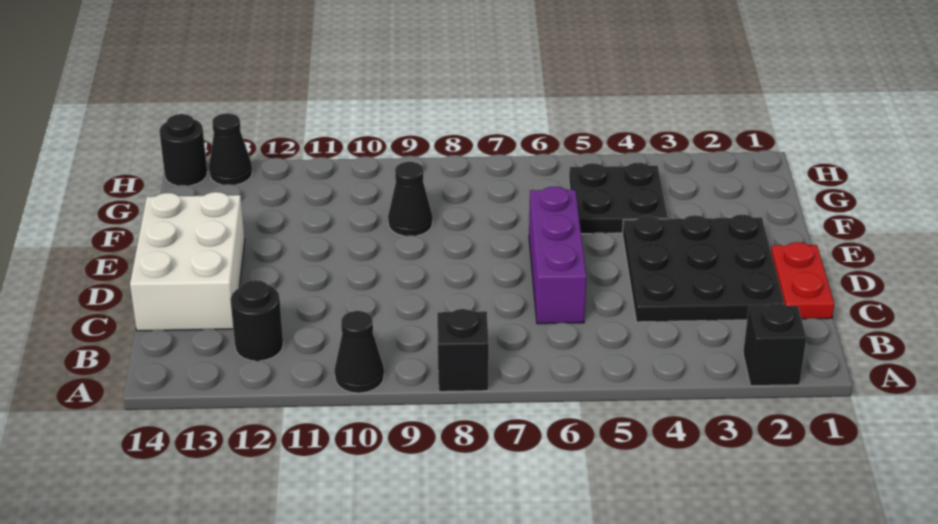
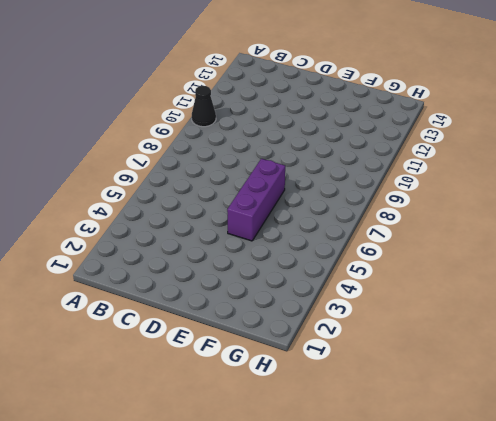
purple brick E5:E7 level 1 -> purple brick C6:E6 level 1
none -> black brick A2 level 1
none -> black brick A8 level 1
none -> black round brick B12 level 1

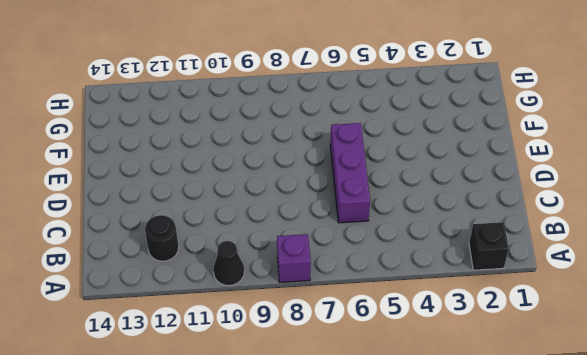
purple brick A8 level 1 -> black brick A8 level 1
none -> red plate C1:D1 level 1
none -> black plate C2:E4 level 1
none -> white brick C13:E14 level 1

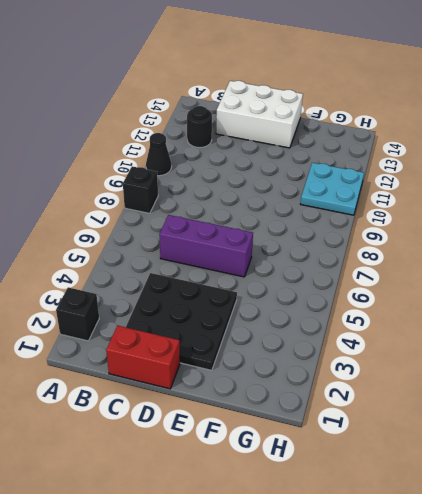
red brick C1:D1 level 1 -> red plate C1:D1 level 1
cyan plate G10:H11 level 1 -> none
none -> black plate F4:G5 level 1
none -> black cone F9 level 1
none -> black cone H13 level 1

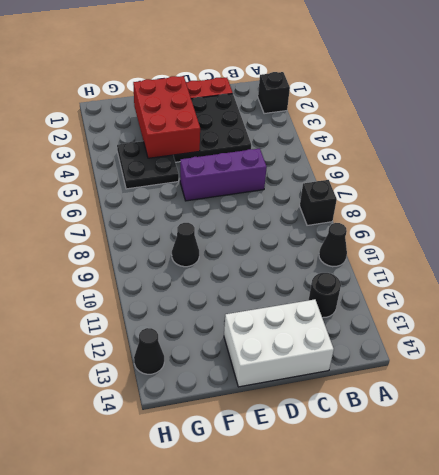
red brick E2:F4 level 2 -> none
none -> black round brick H14 level 1

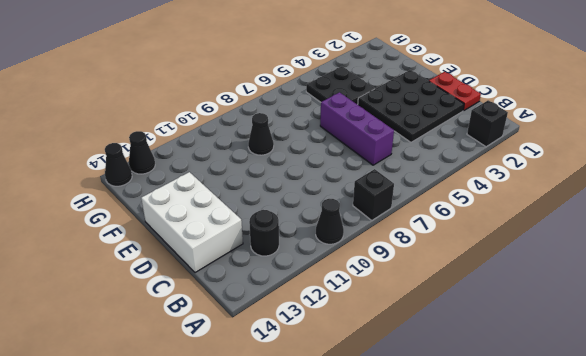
black cone H14 level 1 -> black round brick H14 level 1

